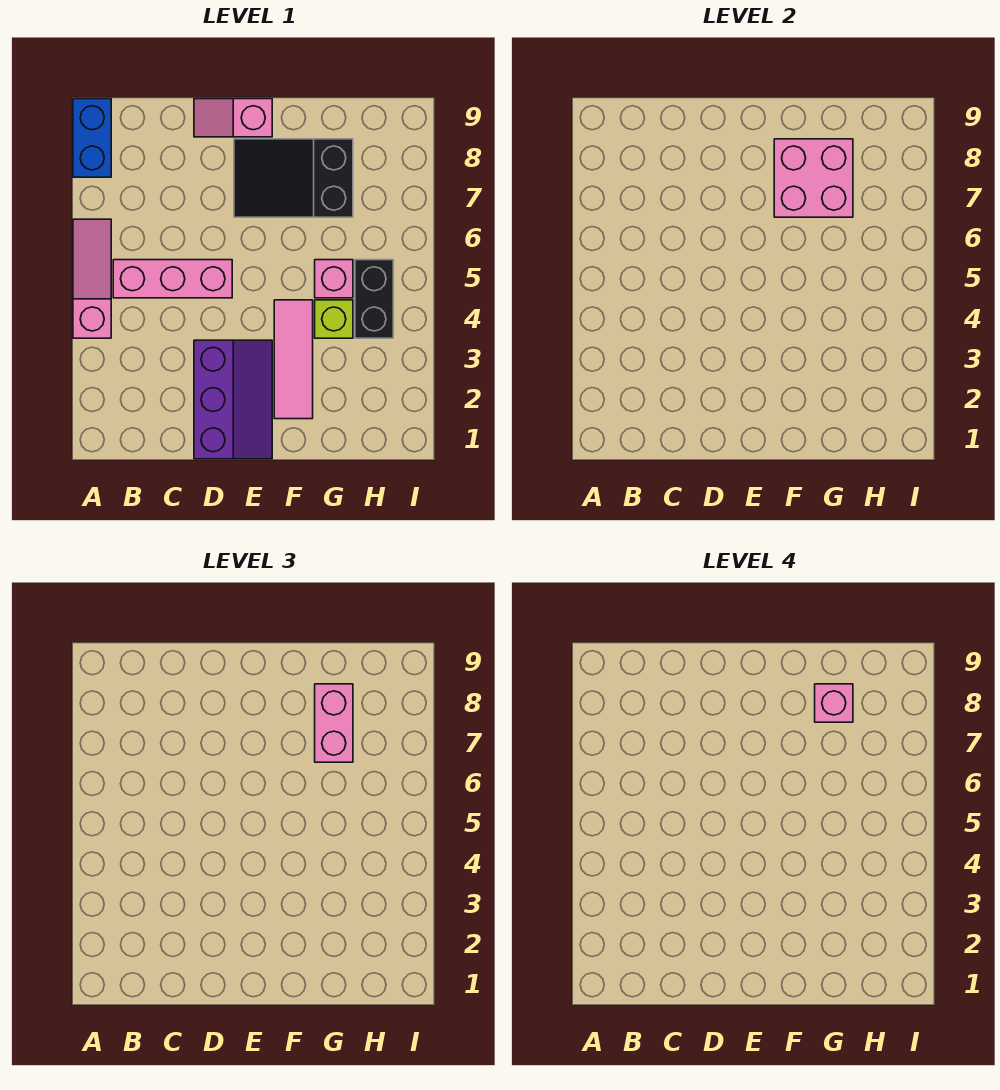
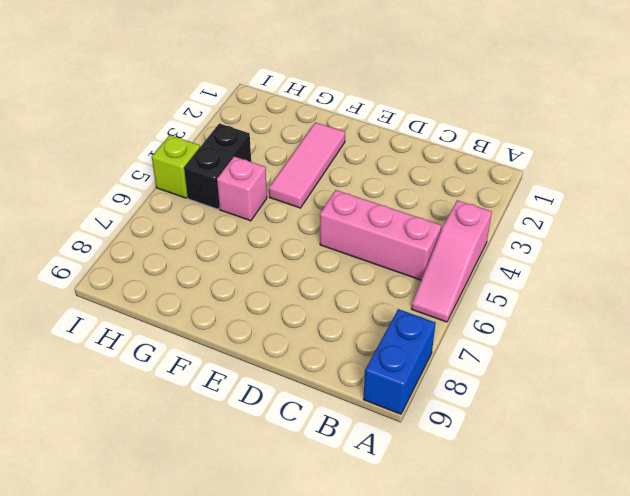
lime brick I5 level 1 -> lime brick G4 level 1
none -> purple slope D1:E3 level 1 top D
none -> pink slope D9:E9 level 1 top E
none -> black slope E7:G8 level 1 top G

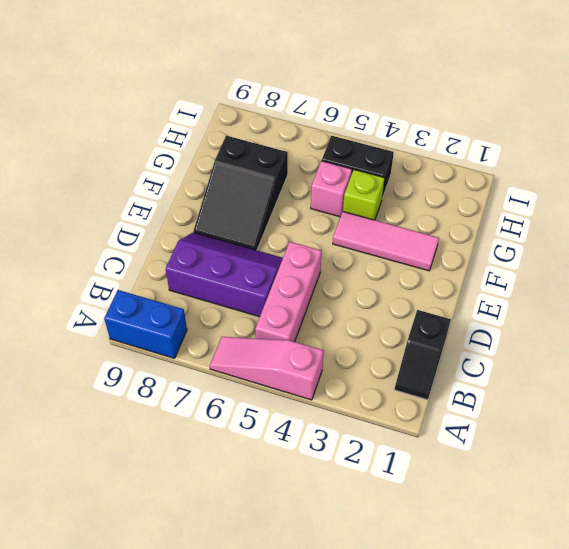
black slope B1:C1 level 1 top C -> none
purple slope C6:D8 level 1 top C -> purple slope D1:E3 level 1 top D
none -> pink slope D9:E9 level 1 top E
none -> pink brick F7:G8 level 2
none -> pink brick G7:G8 level 3

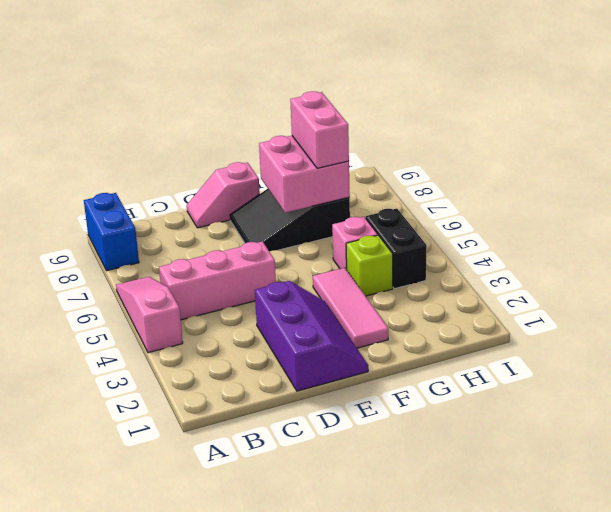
none -> pink brick G8 level 4

